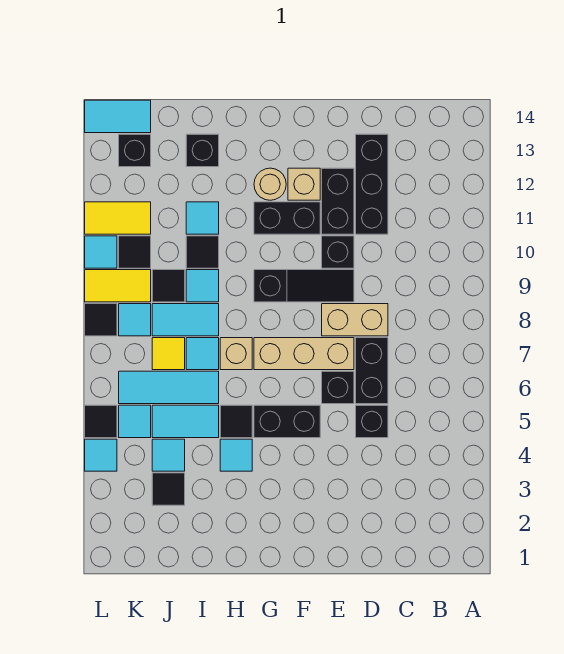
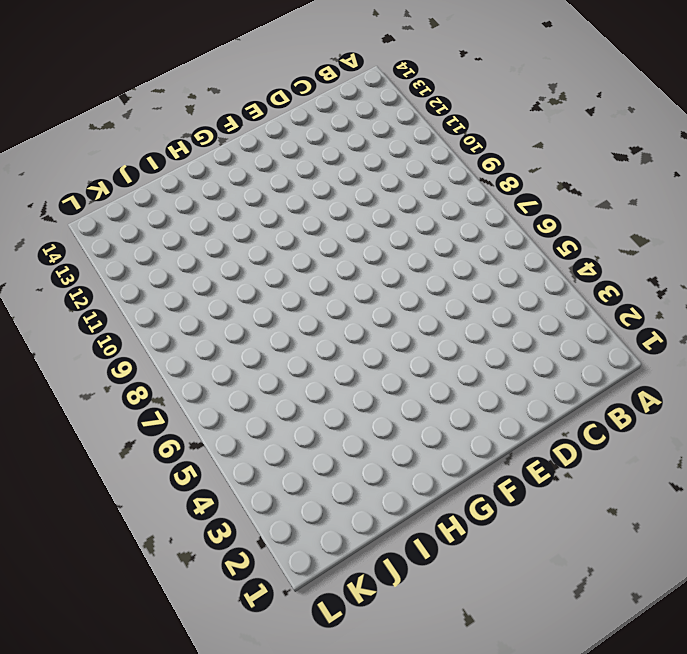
none -> black brick D5 level 1
none -> black brick D6:D7 level 1
none -> tan brick D8:E8 level 1
none -> black brick D11:D13 level 1

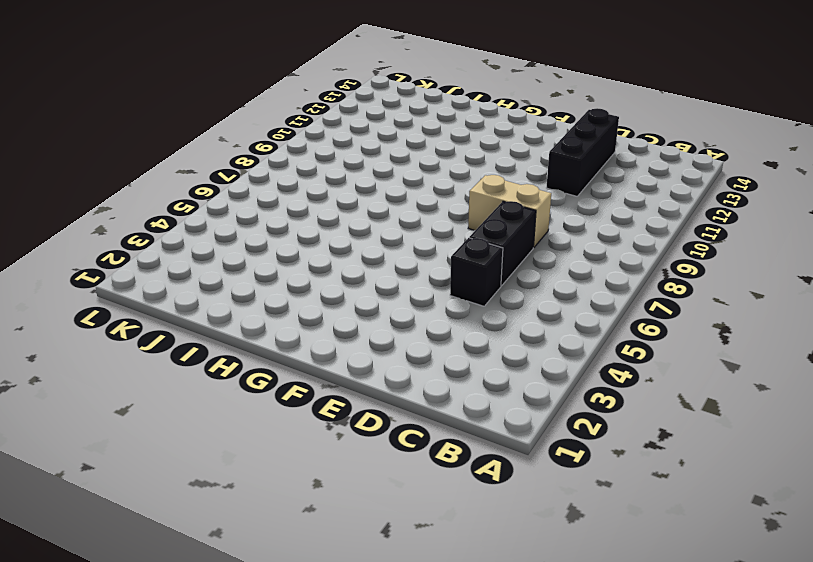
none -> black brick E6 level 1
none -> tan brick E7:G7 level 1
none -> black slope E9:G9 level 1 top G
none -> black brick E10 level 1

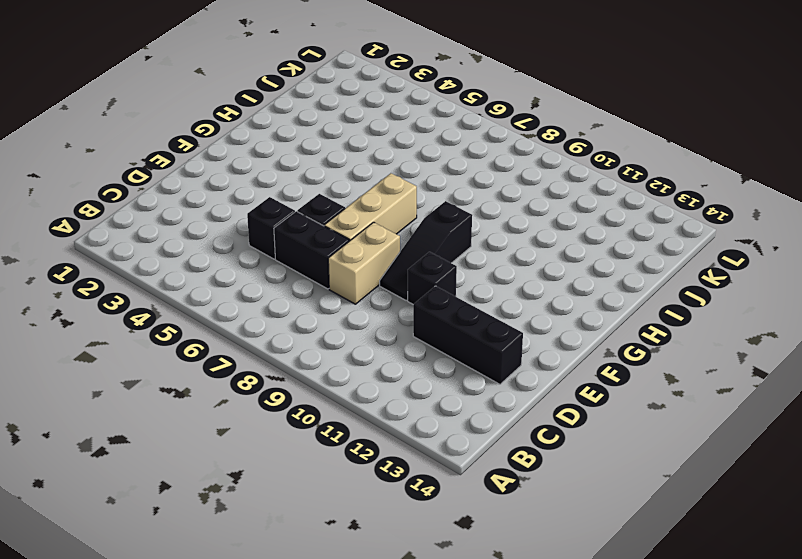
none -> black brick E11:E12 level 1
none -> black brick F5:G5 level 1
none -> black brick F11:G11 level 1
none -> tan brick F12 level 1

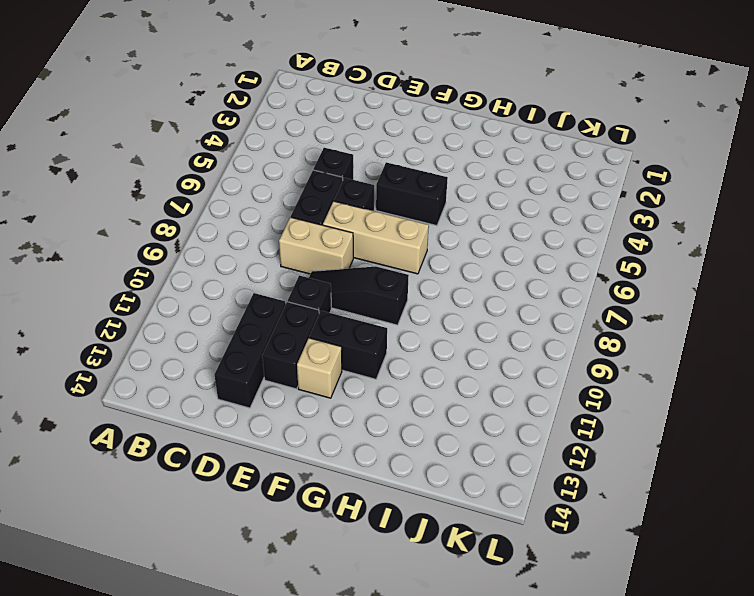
none -> tan round brick G12 level 1
none -> cyan tile H4 level 1
none -> black tile H5 level 1
none -> tan brick H7 level 1

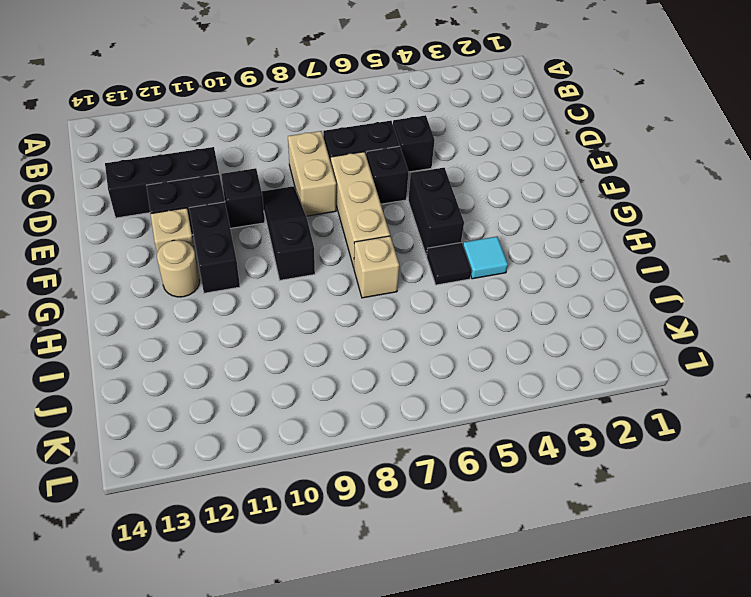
none -> cyan tile I5:J5 level 1
none -> cyan tile I6:K6 level 1
none -> cyan tile I7 level 1
none -> cyan tile I8:J8 level 1

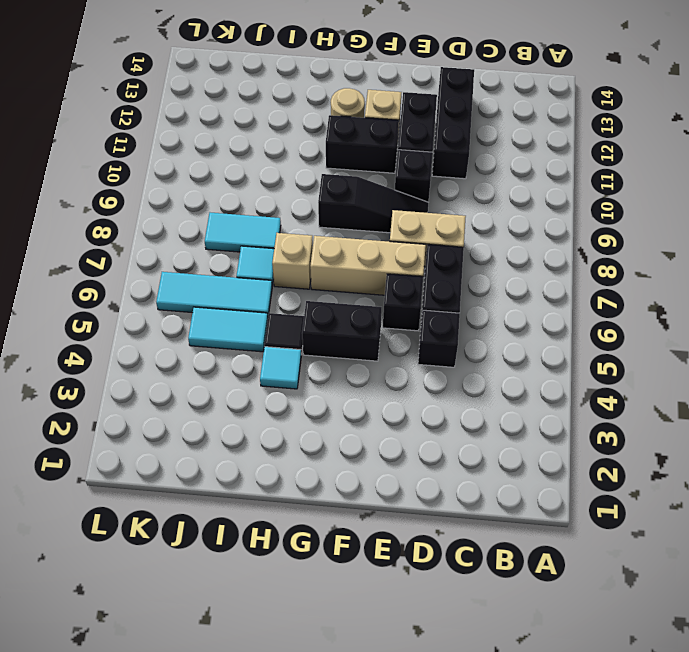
none -> cyan tile I9 level 1
none -> black tile I10 level 1
none -> cyan tile I11 level 1
none -> black brick I13 level 1

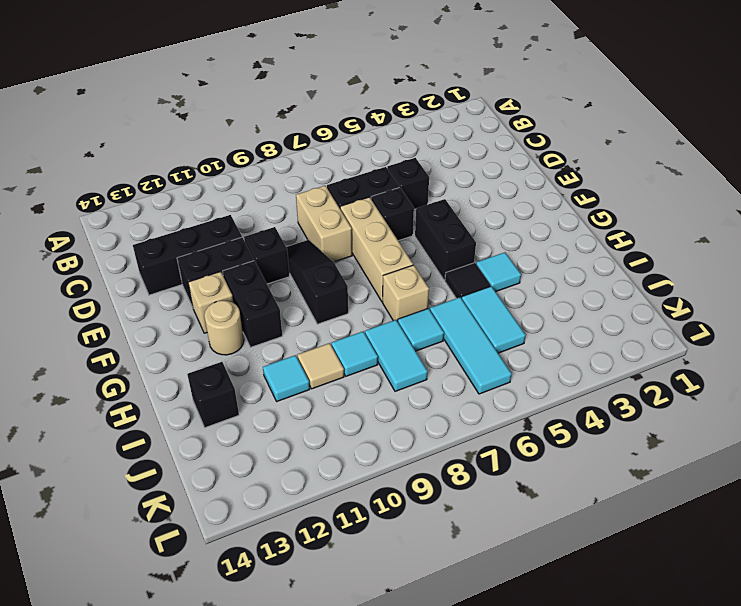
tan tile I10 level 1 -> black tile I10 level 1
none -> black tile J3 level 1
none -> cyan tile J4 level 1
none -> yellow tile J7 level 1
none -> black tile J9 level 1

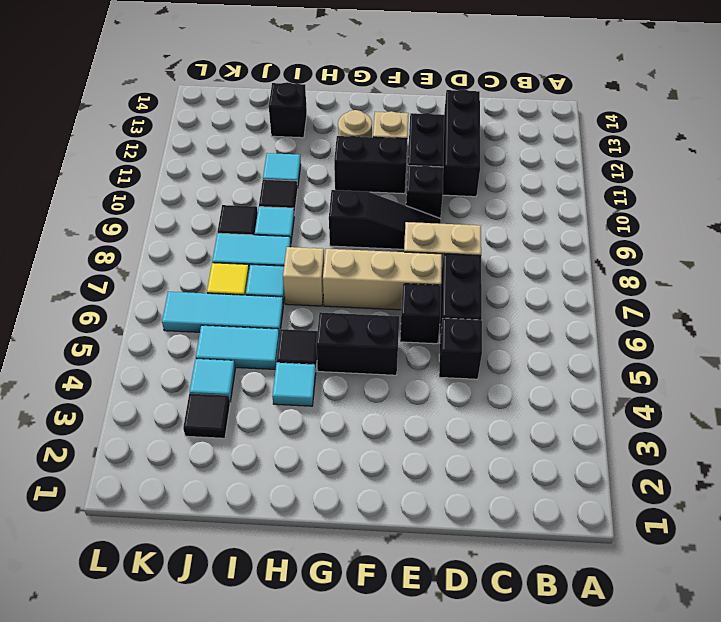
none -> cyan tile K5 level 1
none -> cyan tile K8 level 1
none -> yellow tile K9:L9 level 1
none -> black tile K10 level 1

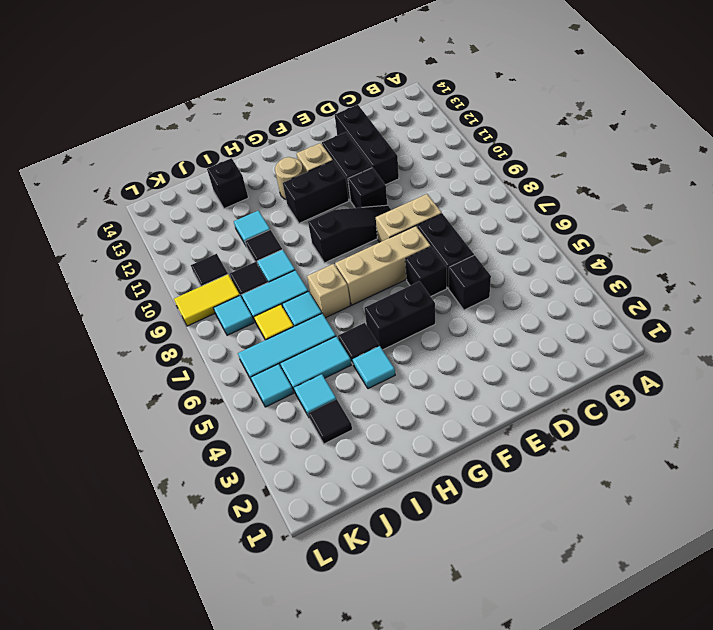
none -> yellow tile K11:L11 level 1
none -> black brick K13 level 1
none -> cyan tile K14:L14 level 1
none -> cyan tile L4 level 1

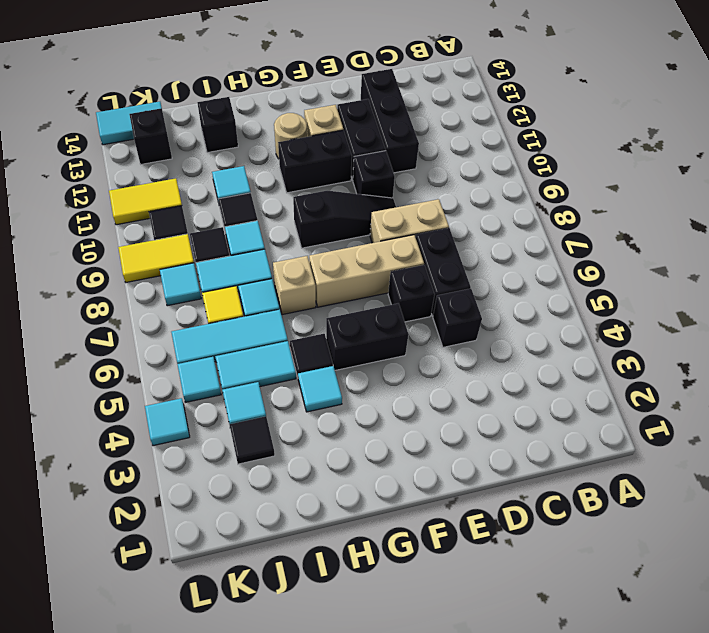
none -> black tile L5 level 1
none -> black tile L8 level 1
none -> cyan tile L10 level 1

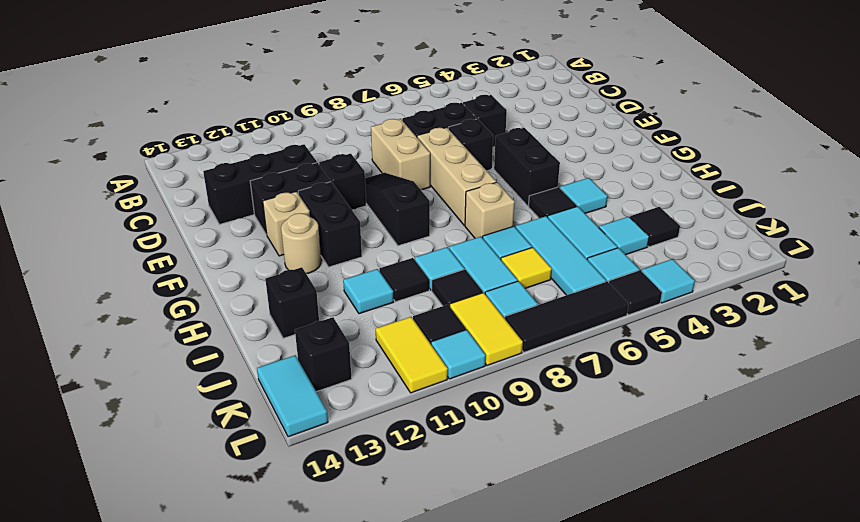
black tile L6:L8 level 1 -> black tile L8 level 1

